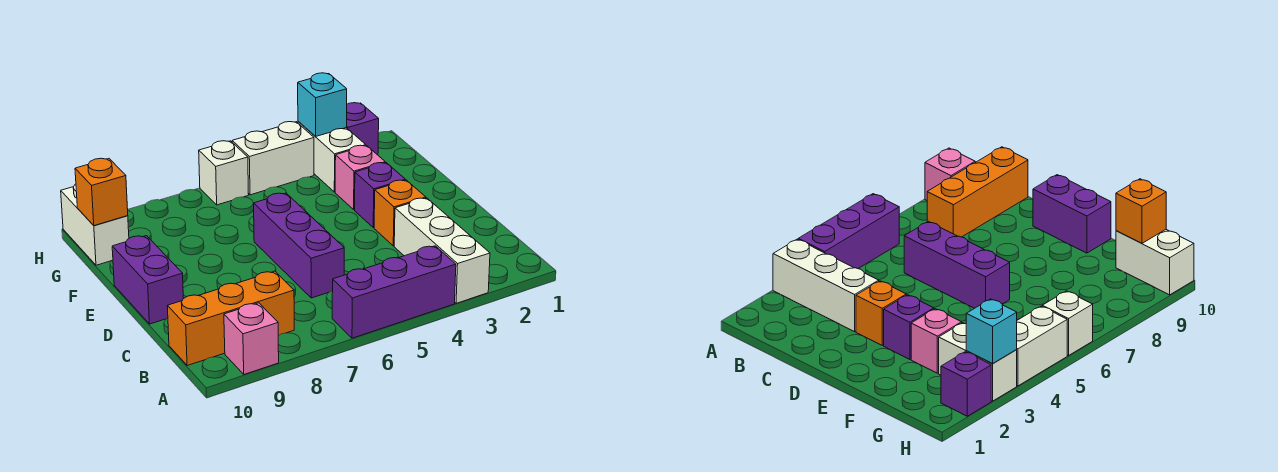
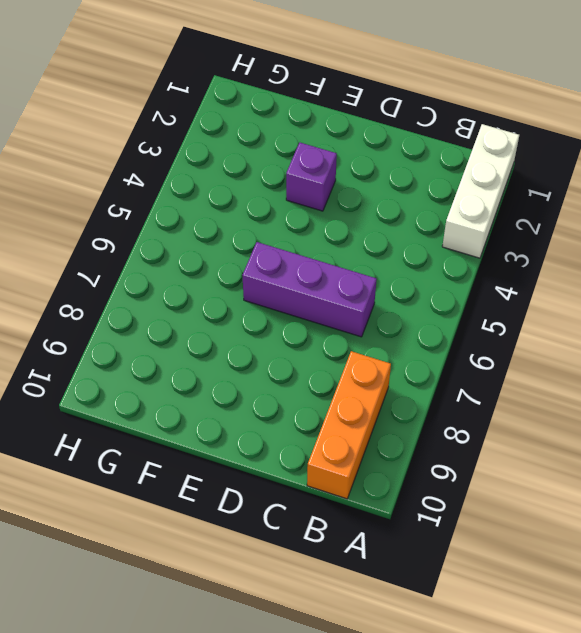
white brick A1:A3 level 1 -> white brick A3:C3 level 1
none -> purple brick A4:A6 level 1
none -> pink brick A9 level 1
none -> orange brick D3 level 1

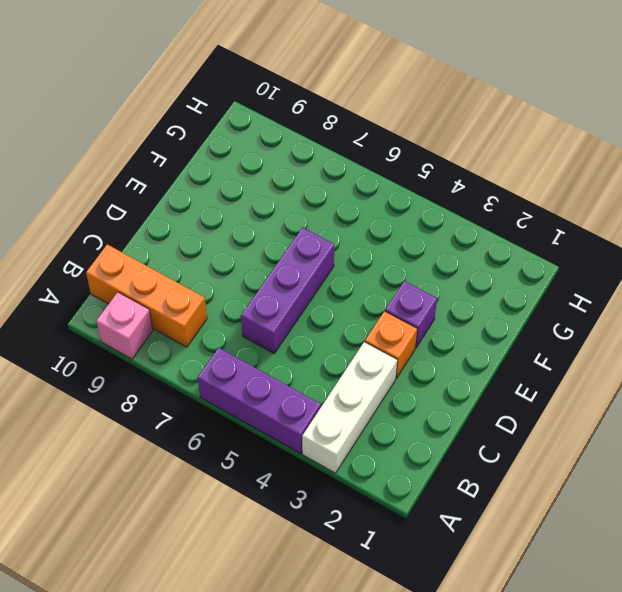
none -> purple brick D10:E10 level 1
none -> pink brick F3 level 1
none -> white brick G3:H3 level 1

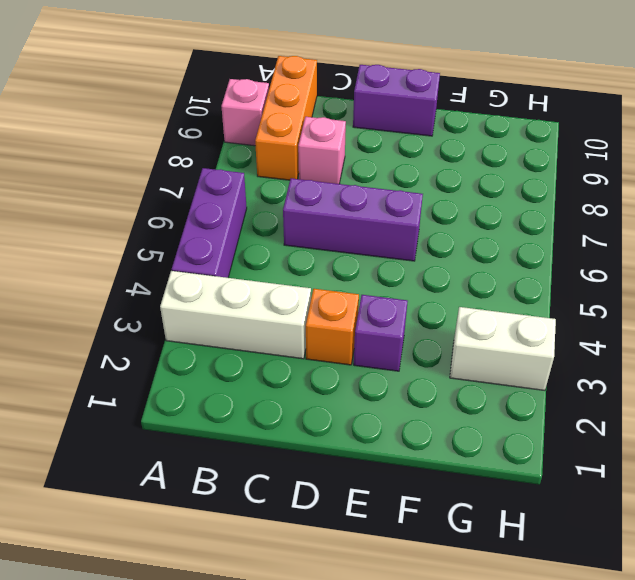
pink brick C8 level 1 -> pink brick F3 level 1
none -> white brick G10:H10 level 1
none -> purple brick H2 level 1
none -> white brick H4:H5 level 1

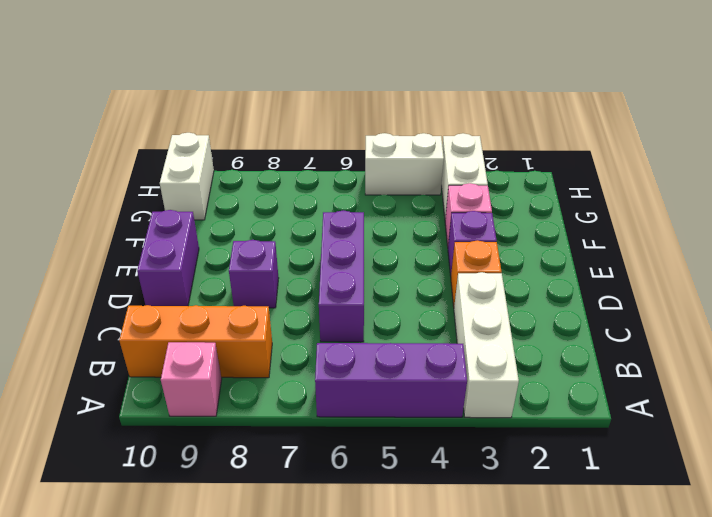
purple brick D8 level 1 -> purple brick H2 level 1
none -> white brick H6 level 1
none -> orange brick G10 level 2
none -> cyan brick H3 level 2

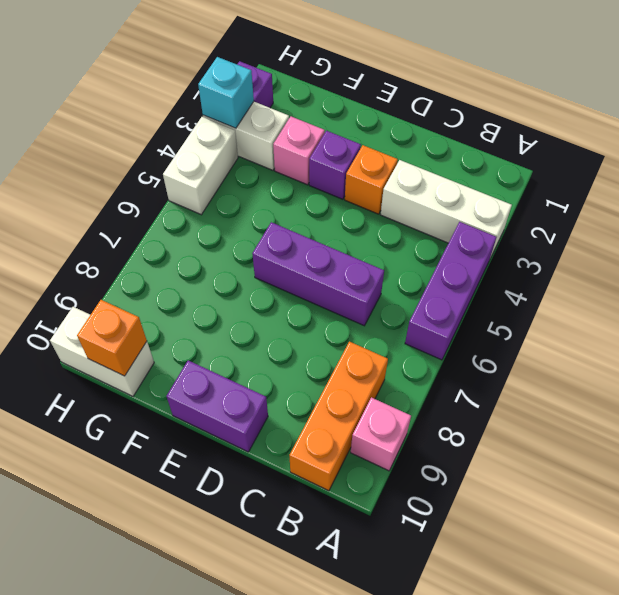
none -> white brick H6 level 1

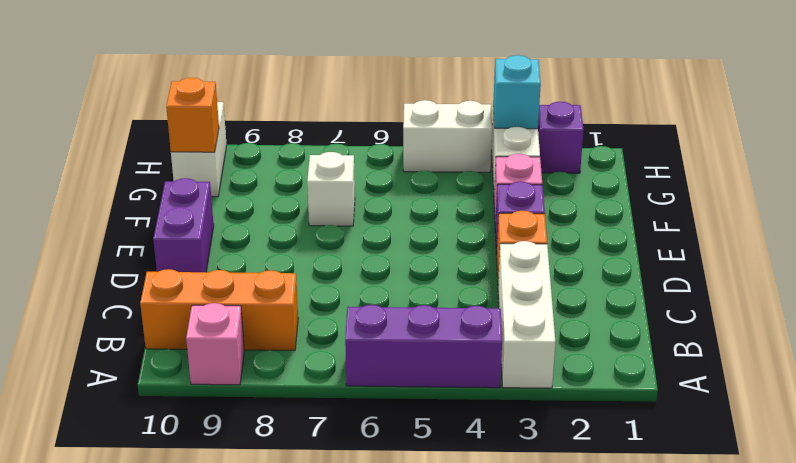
white brick F7 level 1 -> white brick H6 level 1
none -> purple brick C6:E6 level 1

